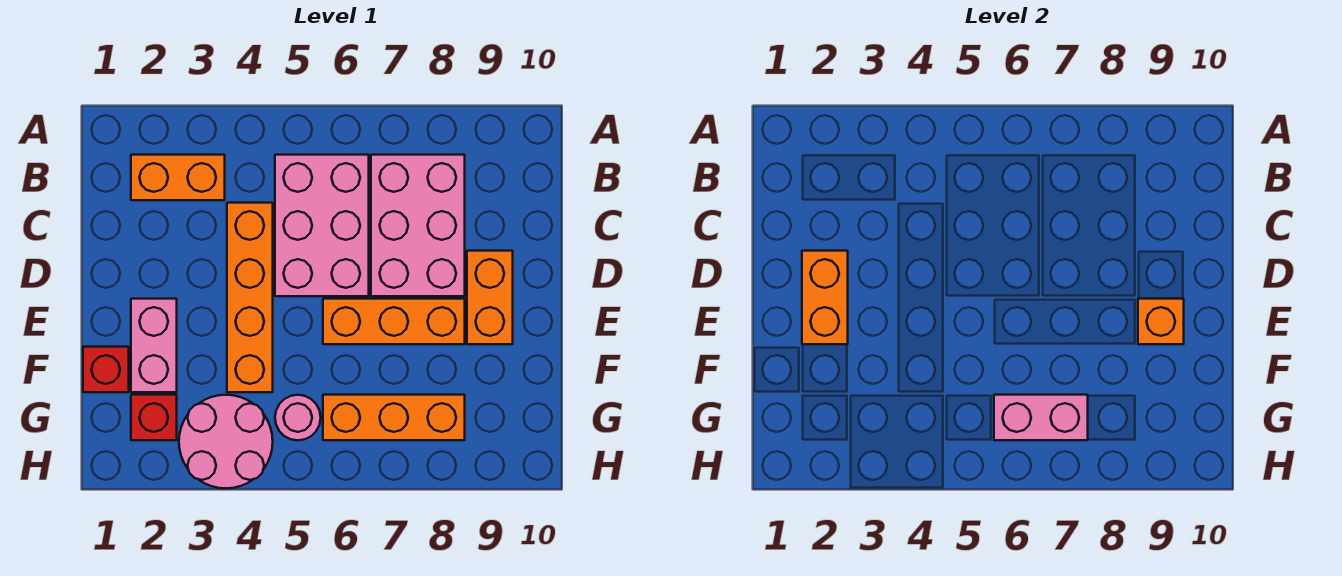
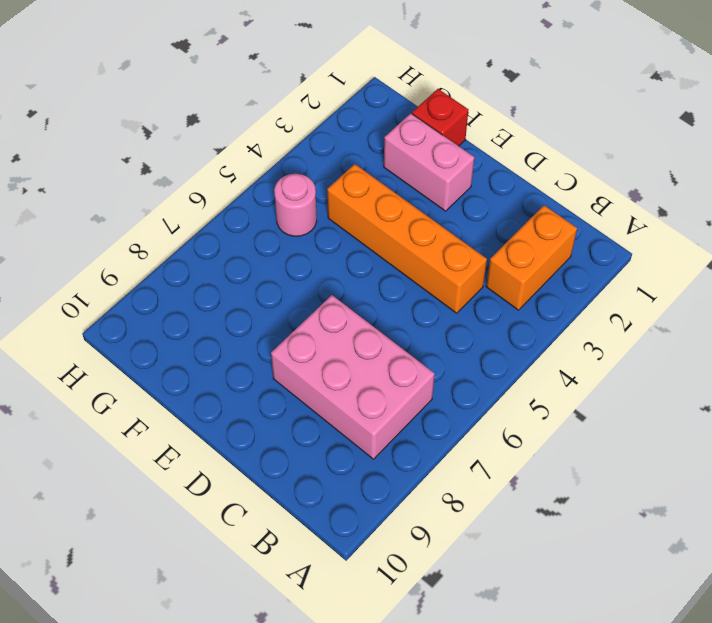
none -> pink brick B5:D6 level 1
none -> orange brick D9:E9 level 1
none -> orange brick E6:E8 level 1

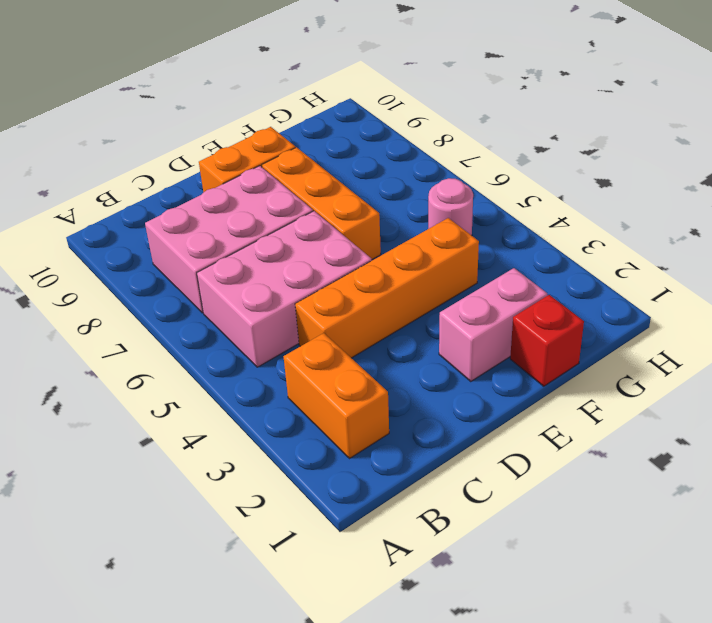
none -> red brick G2 level 1
none -> pink round brick G3:H4 level 1
none -> orange brick G6:G8 level 1

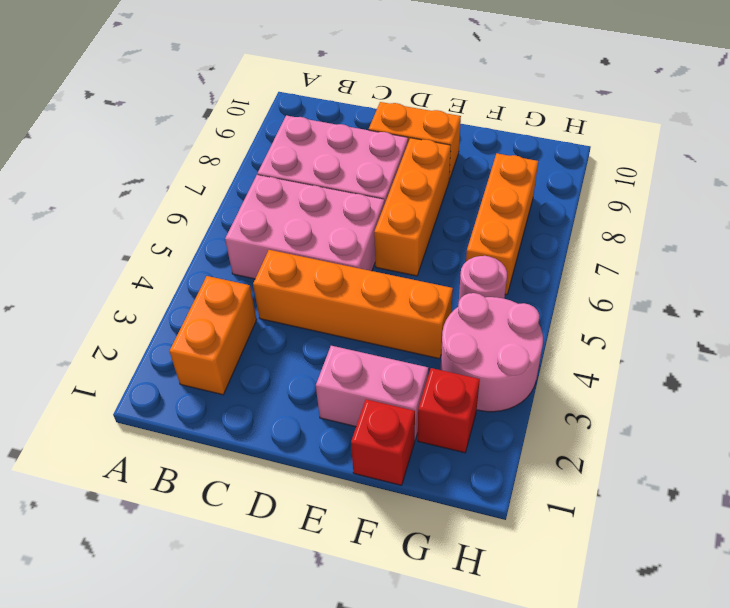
none -> orange brick D2:E2 level 2
none -> orange brick E9 level 2
none -> pink brick G6:G7 level 2

